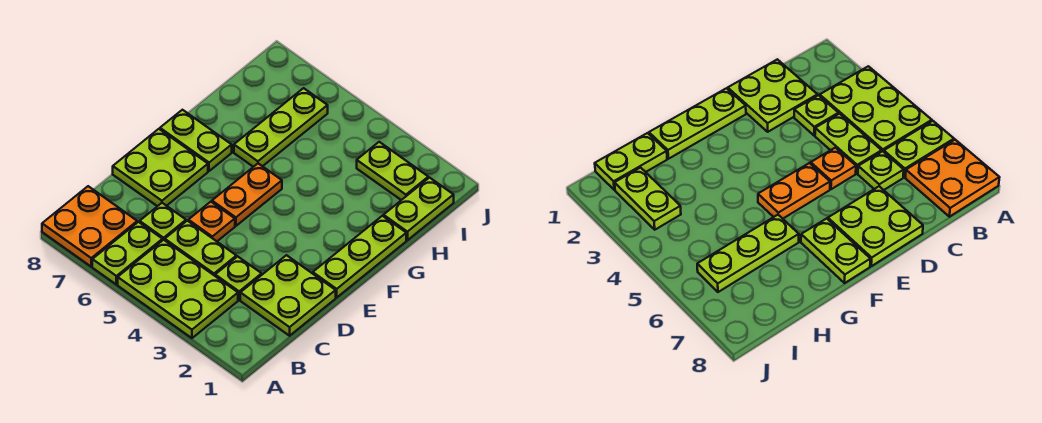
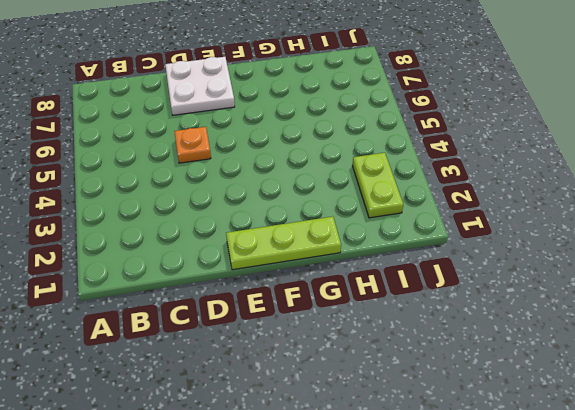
white plate D7:E8 level 1 -> lime plate D7:E8 level 1
none -> lime plate A3:B5 level 1
none -> lime plate A6:B6 level 1
none -> orange plate A7:B8 level 1

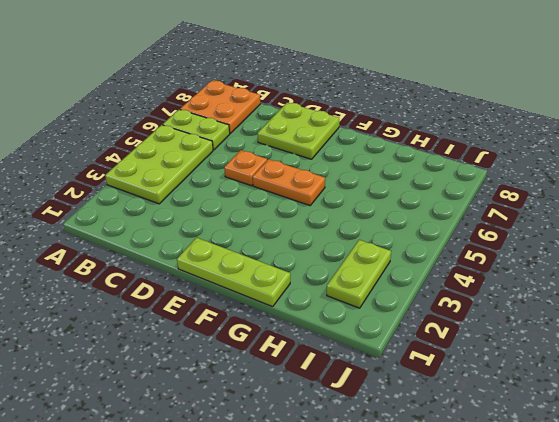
none -> lime plate C1:D2 level 1
none -> lime plate C3 level 1
none -> lime plate C4:C5 level 1

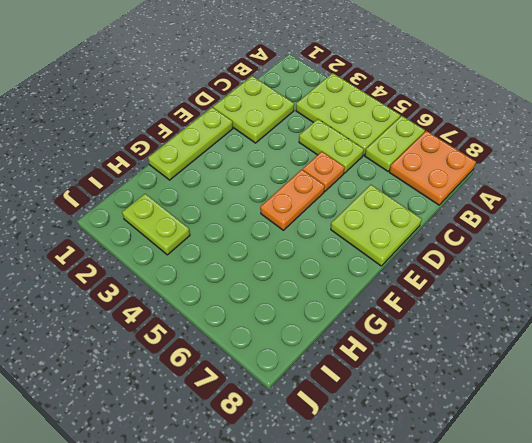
none -> lime plate C3 level 1
none -> lime plate C6 level 1
none -> lime plate F7:F8 level 1

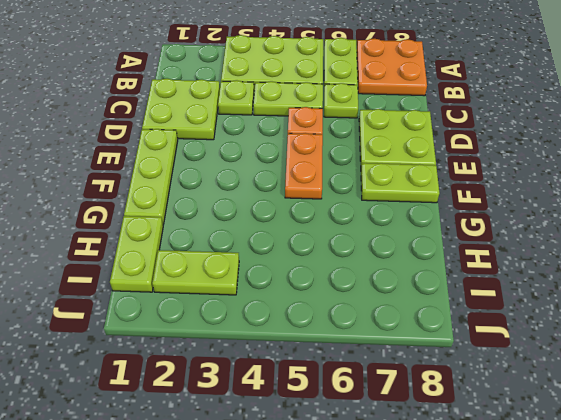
none -> lime plate G6:I6 level 1

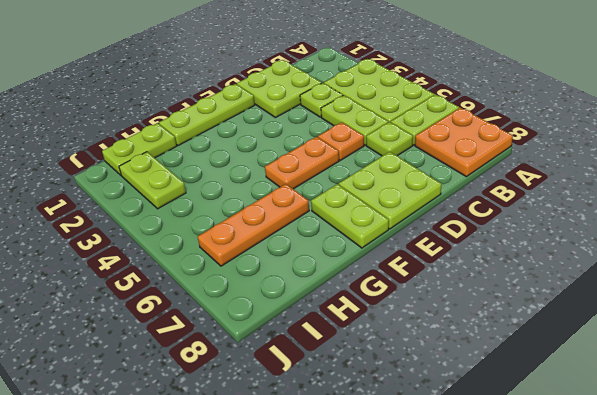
orange plate G6:I6 level 1 -> lime plate G6:I6 level 1

